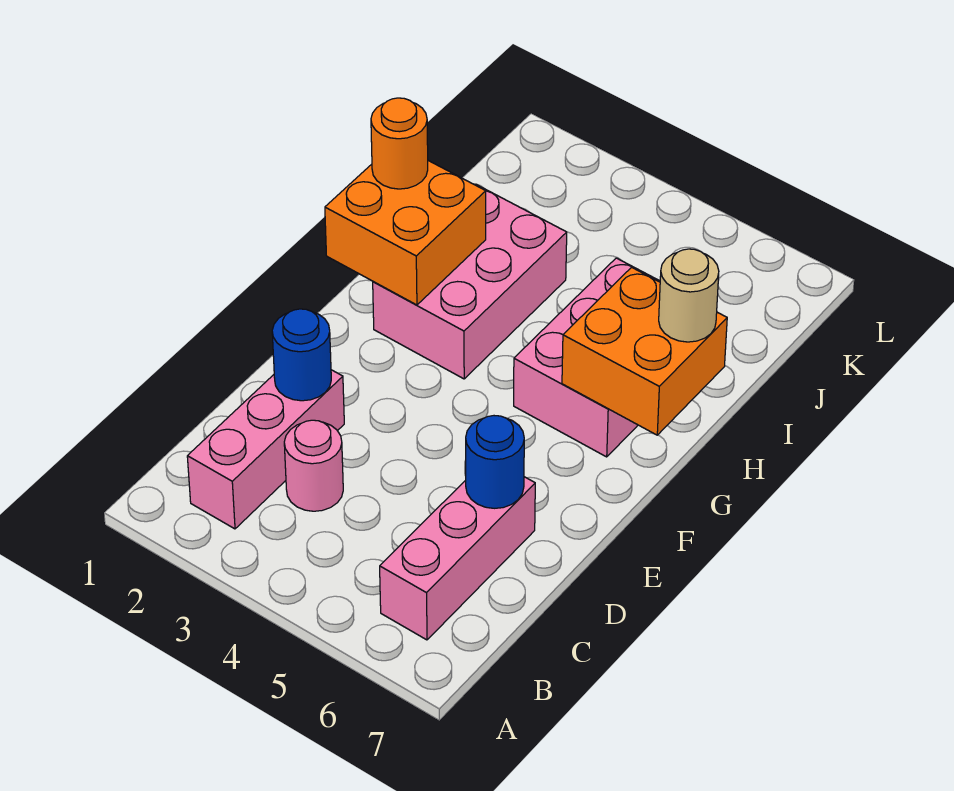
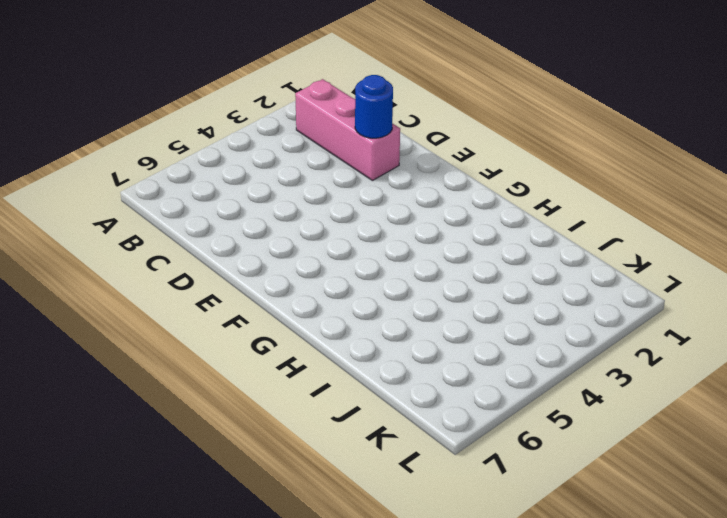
none -> pink brick B6:D6 level 1
none -> pink round brick C3 level 1

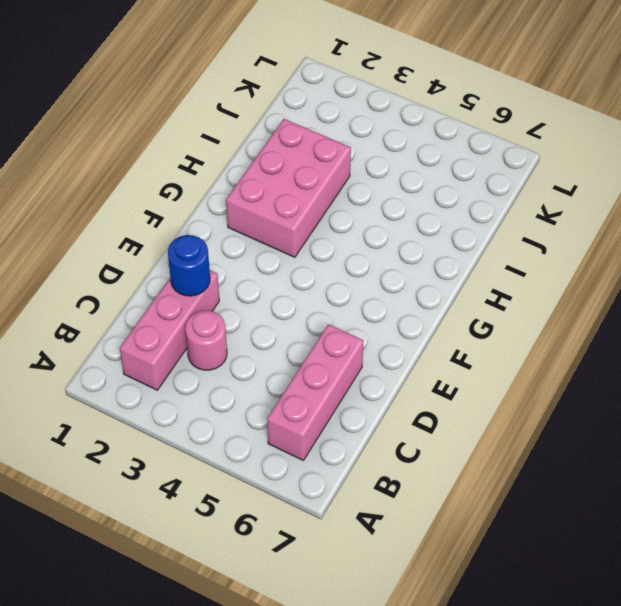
none -> pink brick G5:I6 level 1
none -> blue round brick D6 level 2

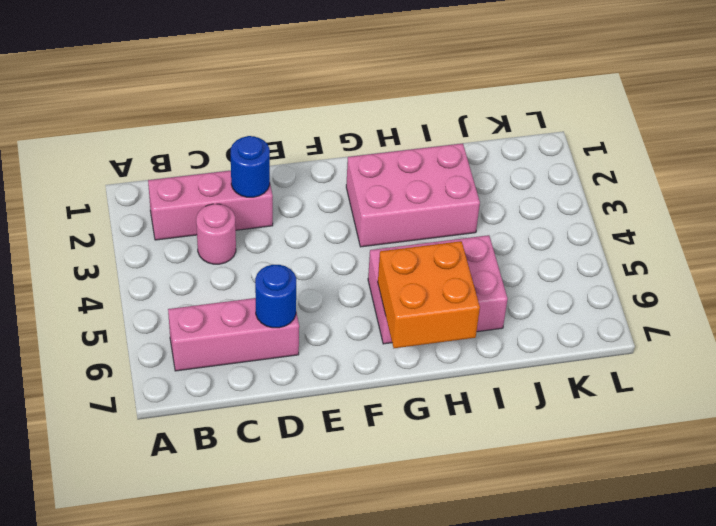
none -> orange brick G1:H2 level 2
none -> orange round brick H1 level 3

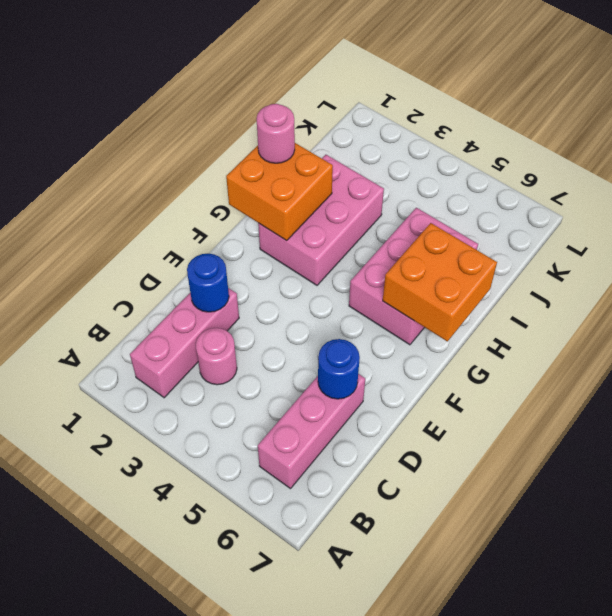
pink round brick H1 level 3 -> orange round brick H1 level 3
none -> tan round brick H7 level 3

